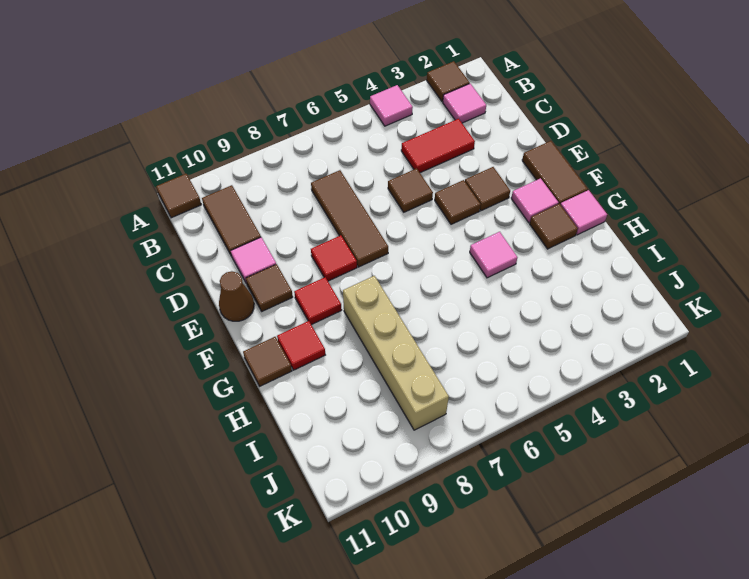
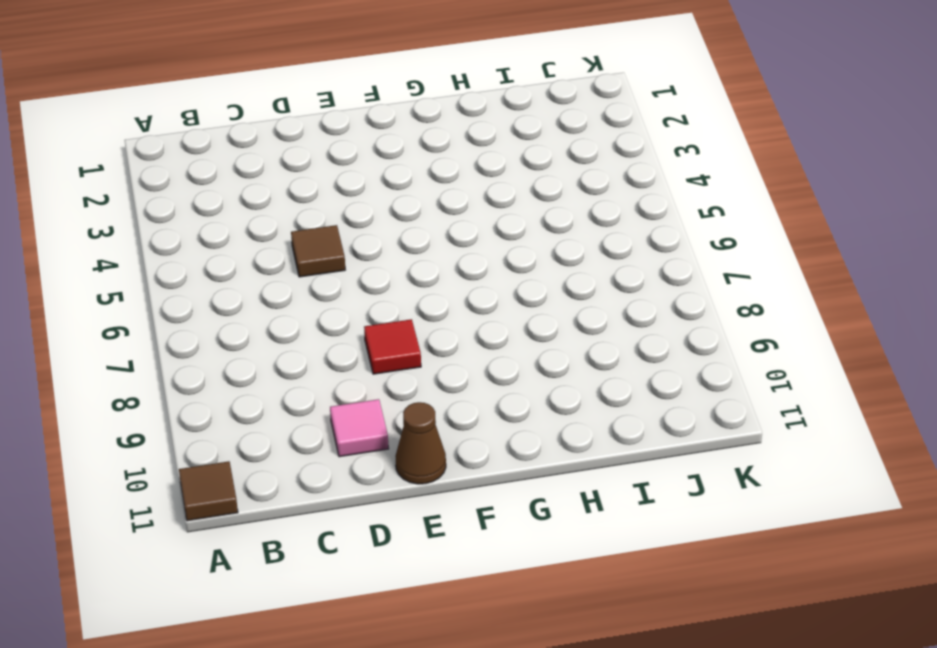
none -> brown tile A2 level 1
none -> pink tile A4 level 1
none -> pink tile B2 level 1

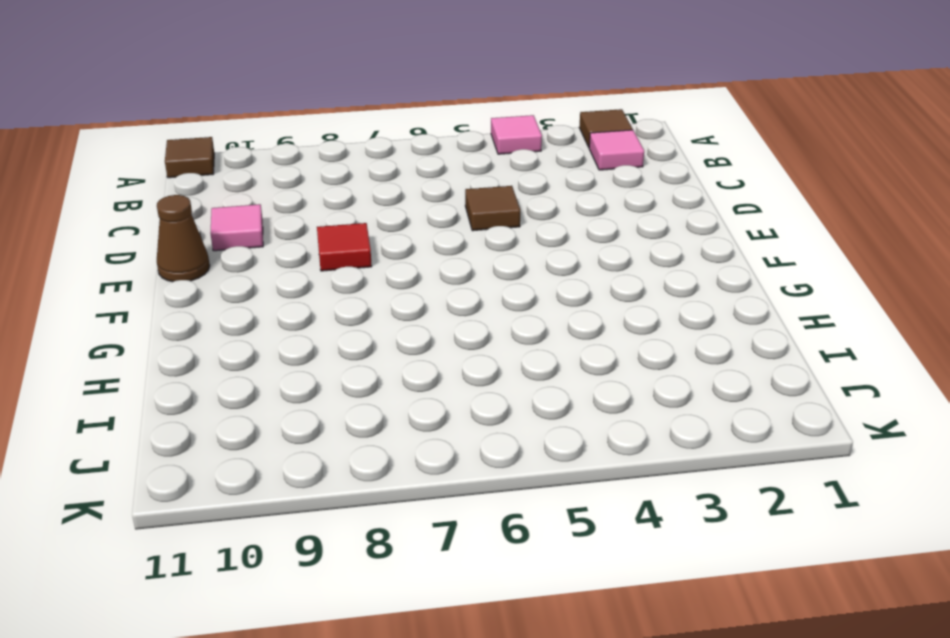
none -> brown tile B10:C10 level 1
none -> red tile C3:C4 level 1
none -> brown tile C7:E7 level 1

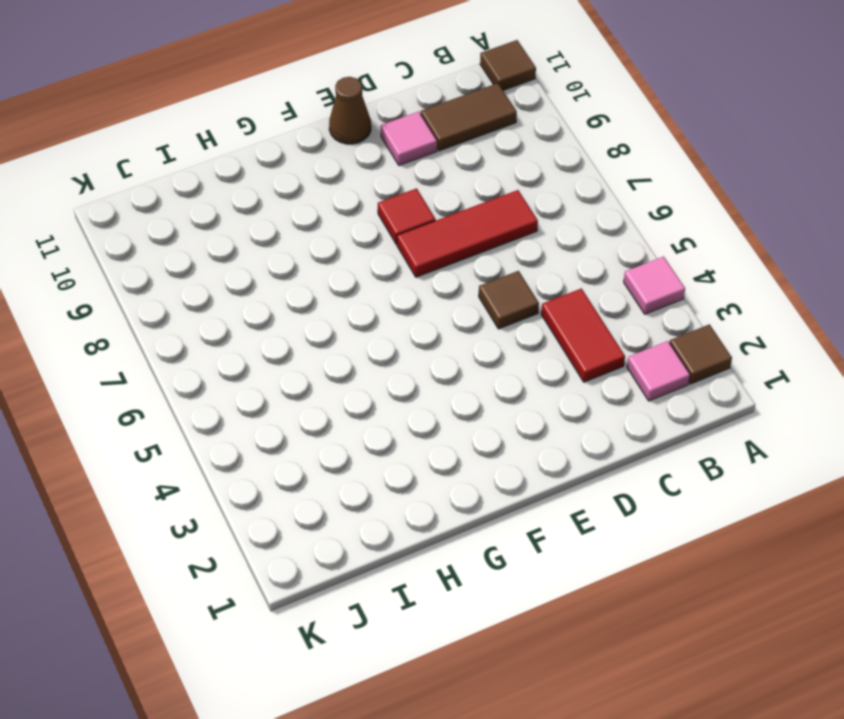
red tile C7:E7 level 1 -> brown tile C7:E7 level 1
none -> brown tile E1:F1 level 1
none -> brown tile E3 level 1
none -> brown tile E4 level 1

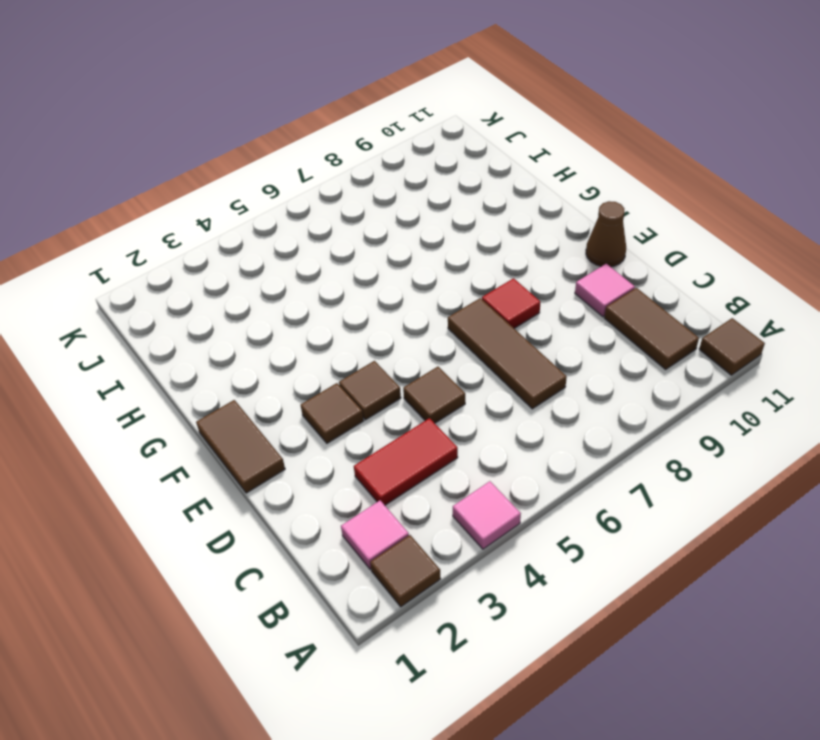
none -> brown tile E10 level 1
none -> pink tile F2 level 1
none -> red tile F9 level 1

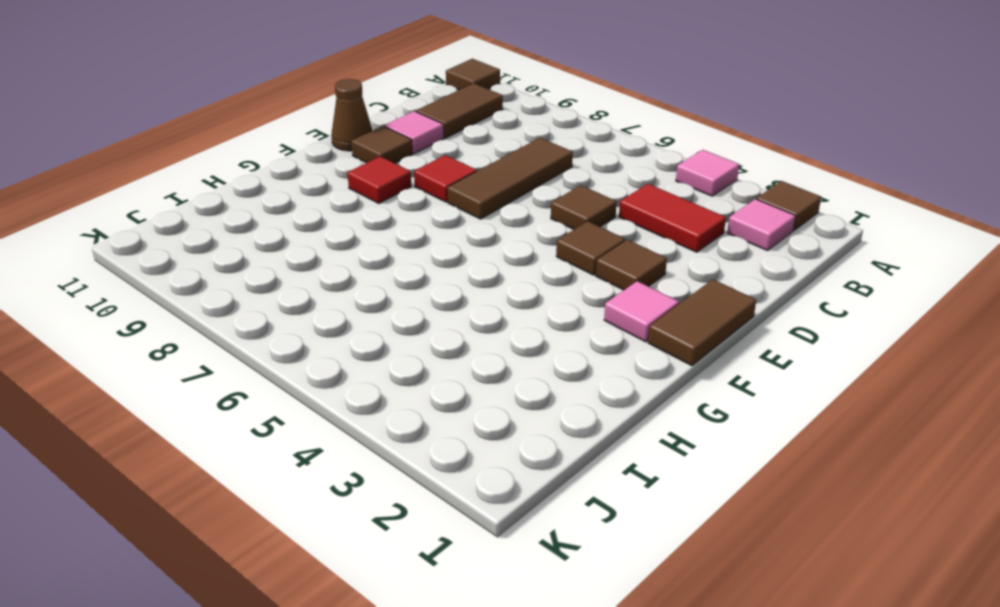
none -> pink tile G1 level 1
none -> brown tile G2 level 1
none -> pink tile G4 level 1

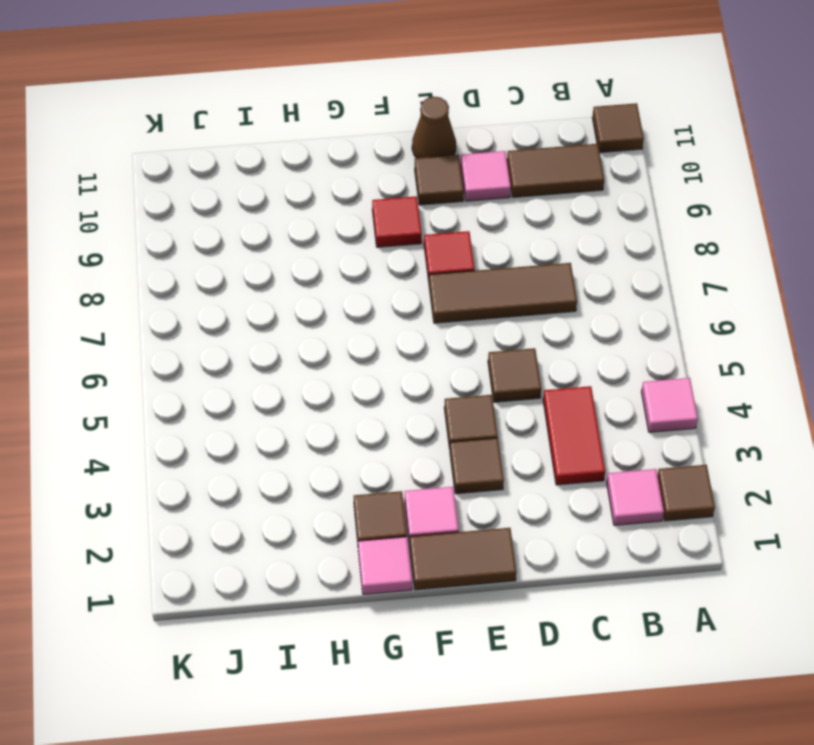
none -> pink tile G4 level 1
none -> tan brick G8:J8 level 1
none -> red tile G10 level 1

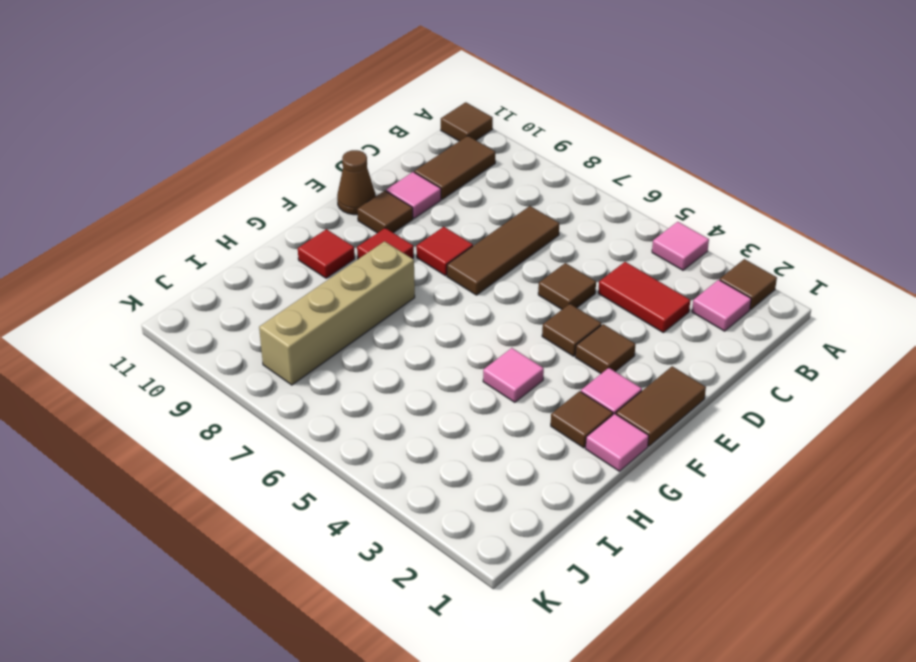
none -> brown tile G11 level 1

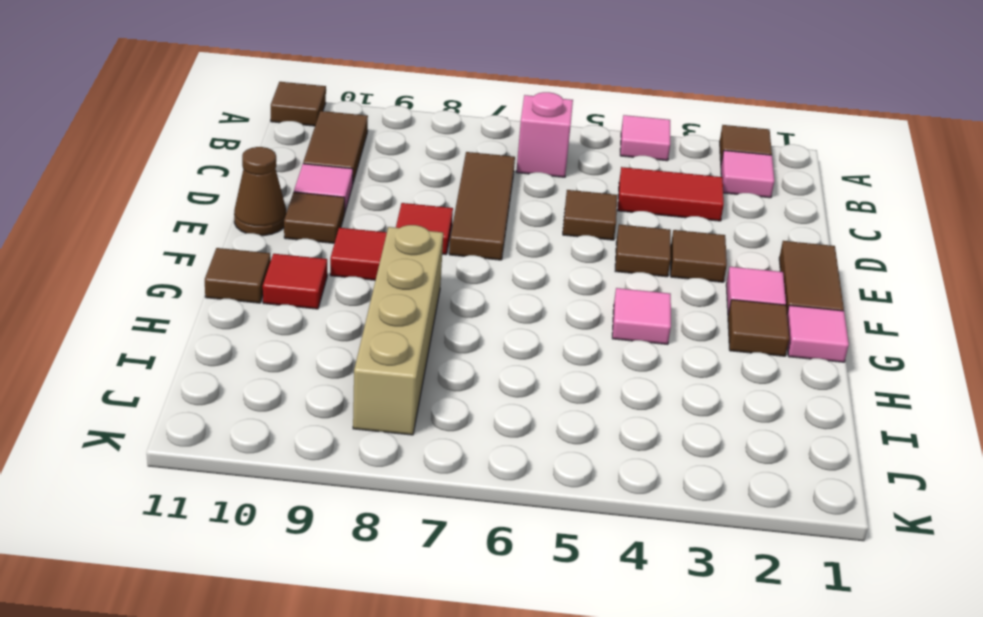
pink brick B6 level 1 -> none

